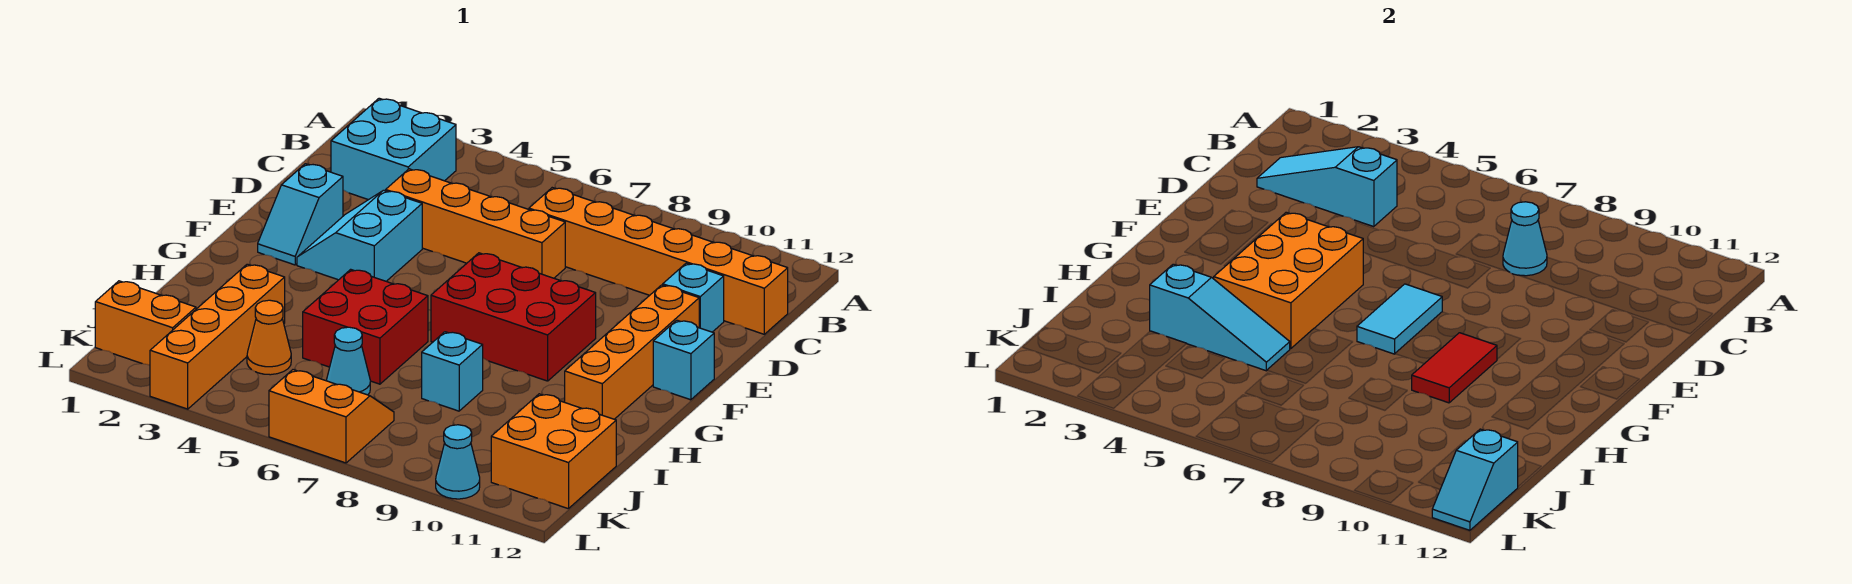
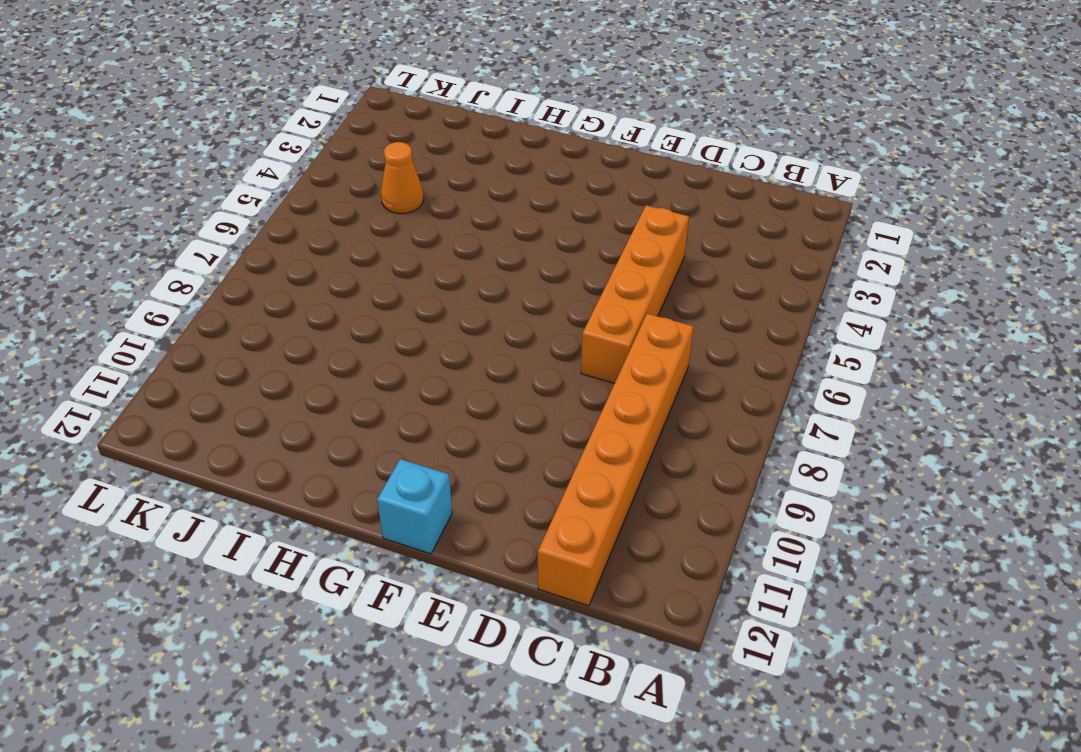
none -> cyan brick B2:C3 level 1
none -> cyan brick D11 level 1
none -> cyan slope E2:F2 level 1 top E

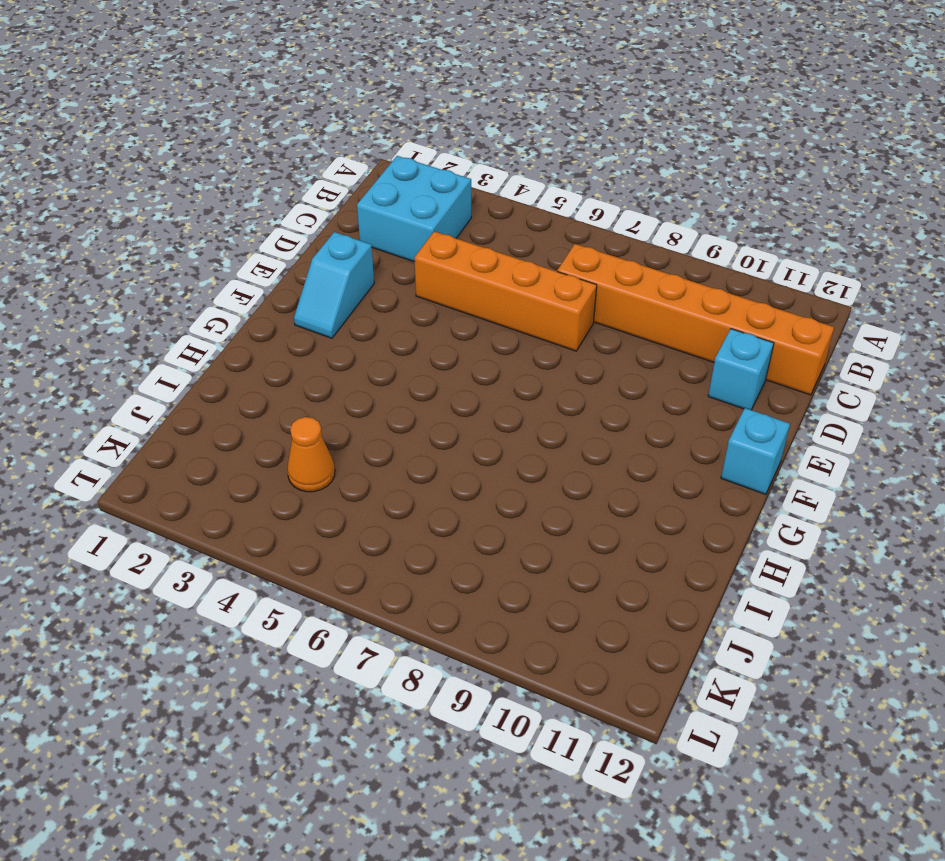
none -> cyan slope E3:F4 level 1 top 4
none -> orange brick E11:H11 level 1
none -> red brick F7:G9 level 1

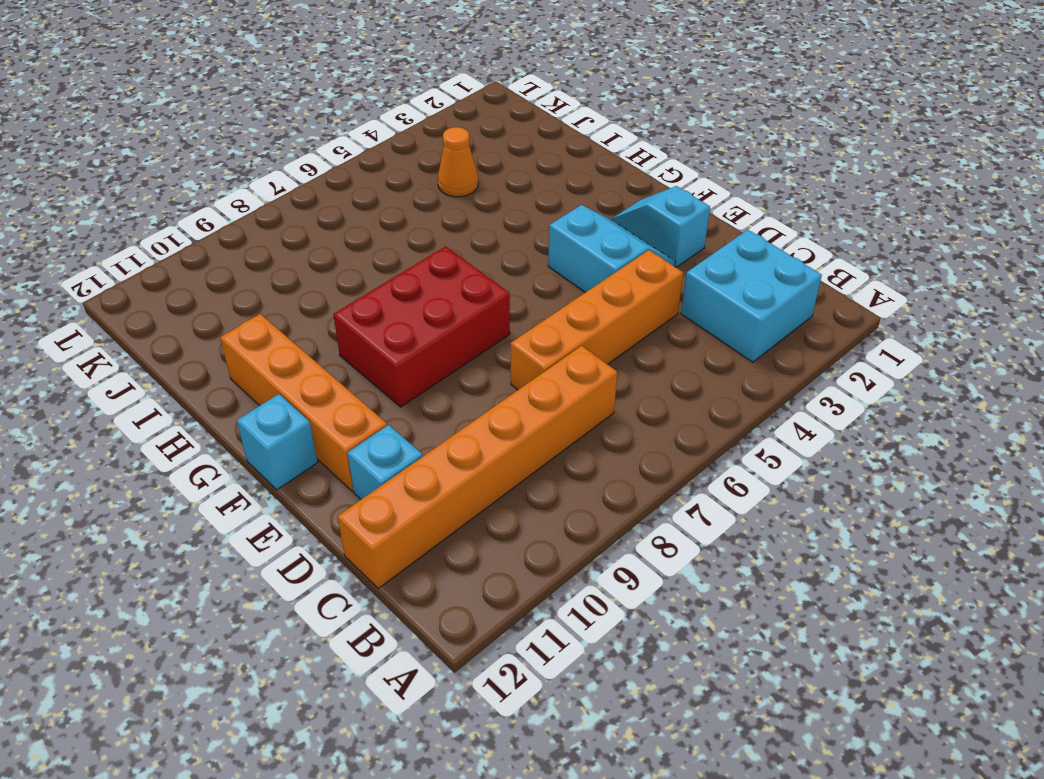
none -> red brick H5:I6 level 1
none -> orange brick I3:L3 level 1
none -> cyan brick I8 level 1

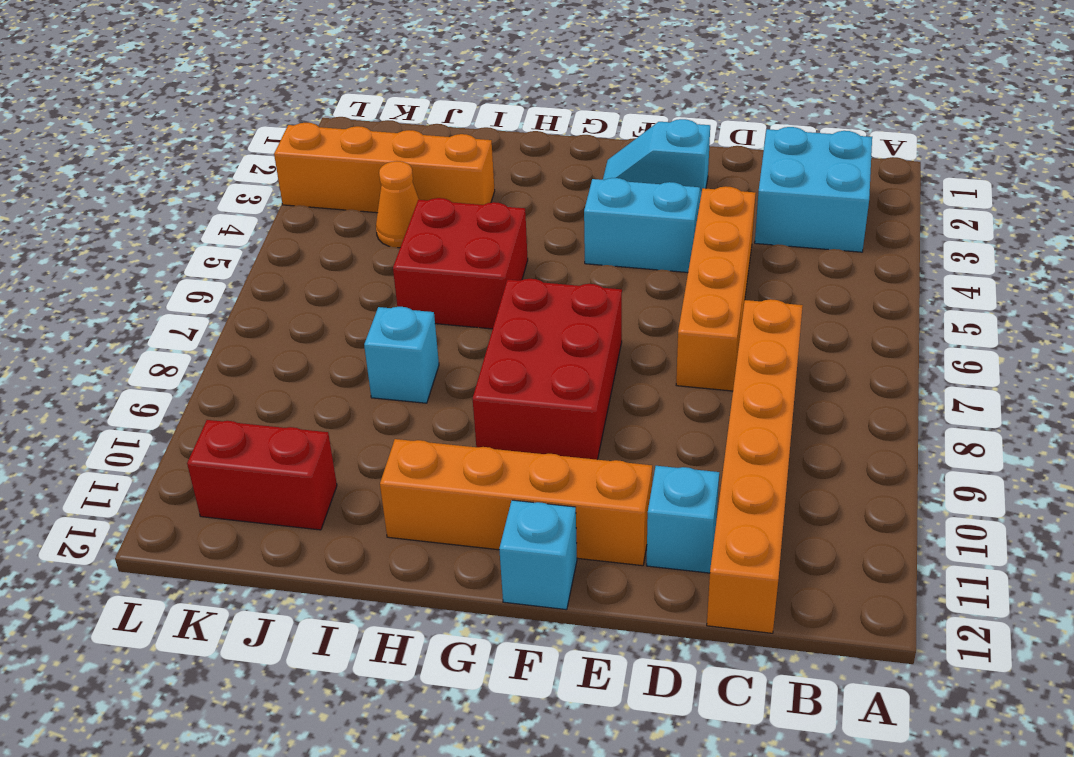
red brick J11:K11 level 1 -> orange brick J11:K12 level 1
none -> cyan cone J6 level 1
none -> orange brick K1:K2 level 1
none -> orange slope K6:L7 level 1 top L

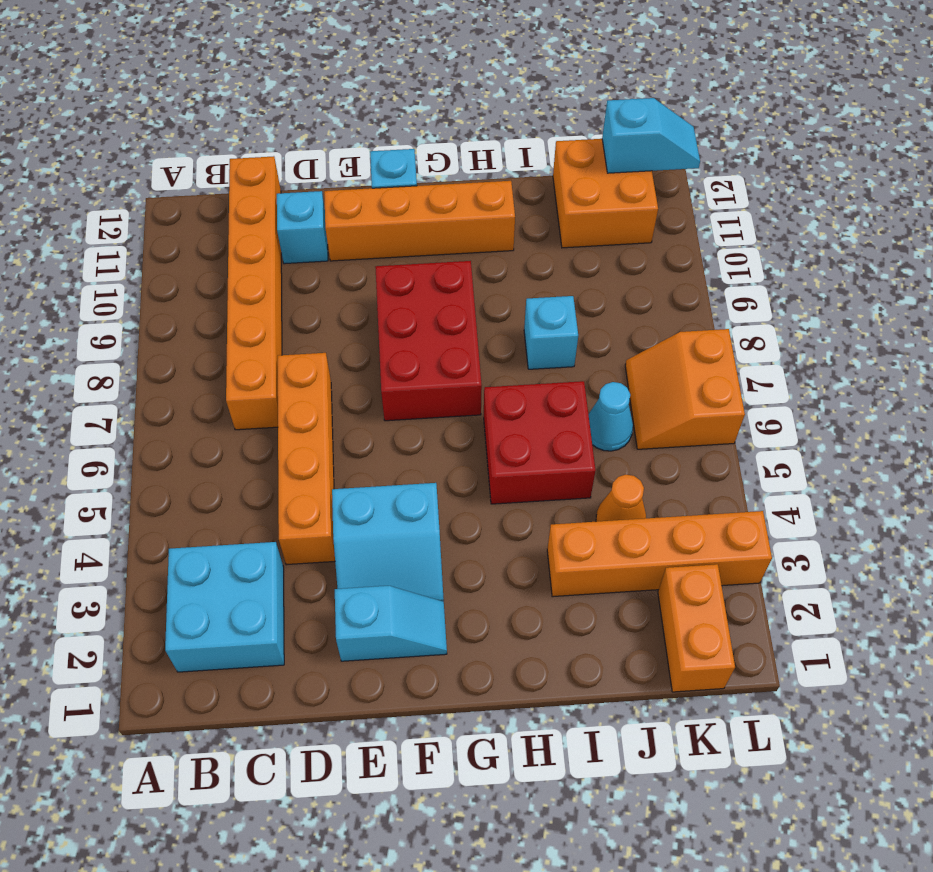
none -> cyan cone L10 level 1
none -> cyan slope C2:C4 level 2 top 4
none -> cyan cone C8 level 2

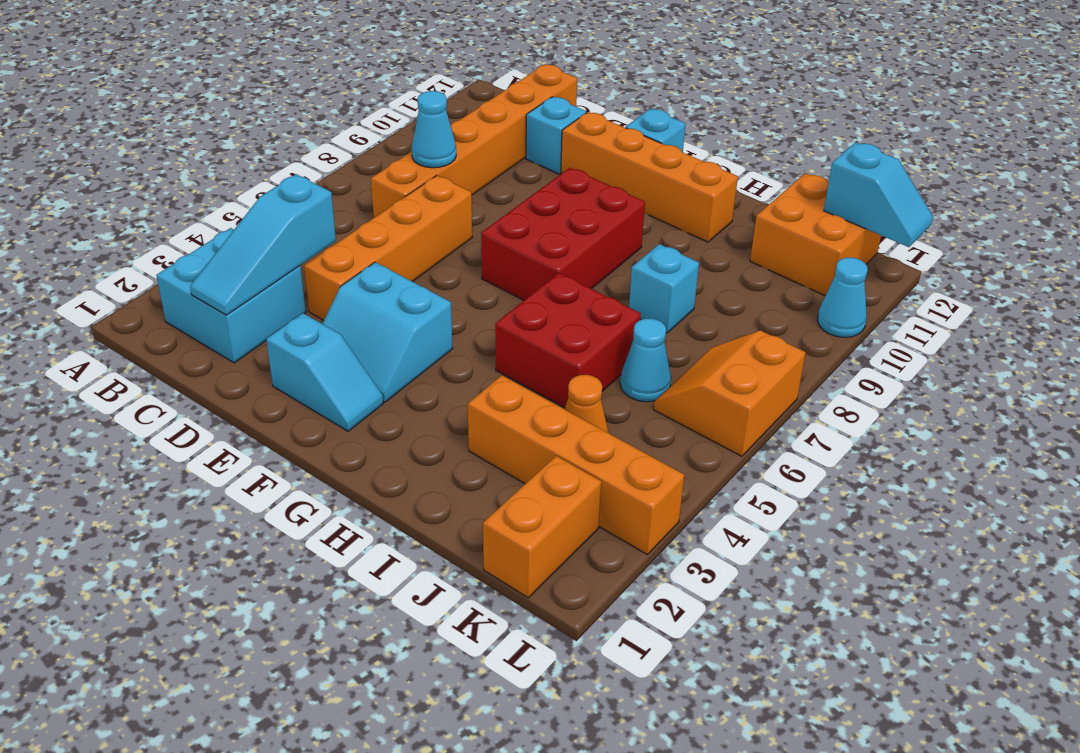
none -> orange brick F4:H5 level 2
none -> cyan tile F7:G7 level 2
none -> red tile G9:H9 level 2

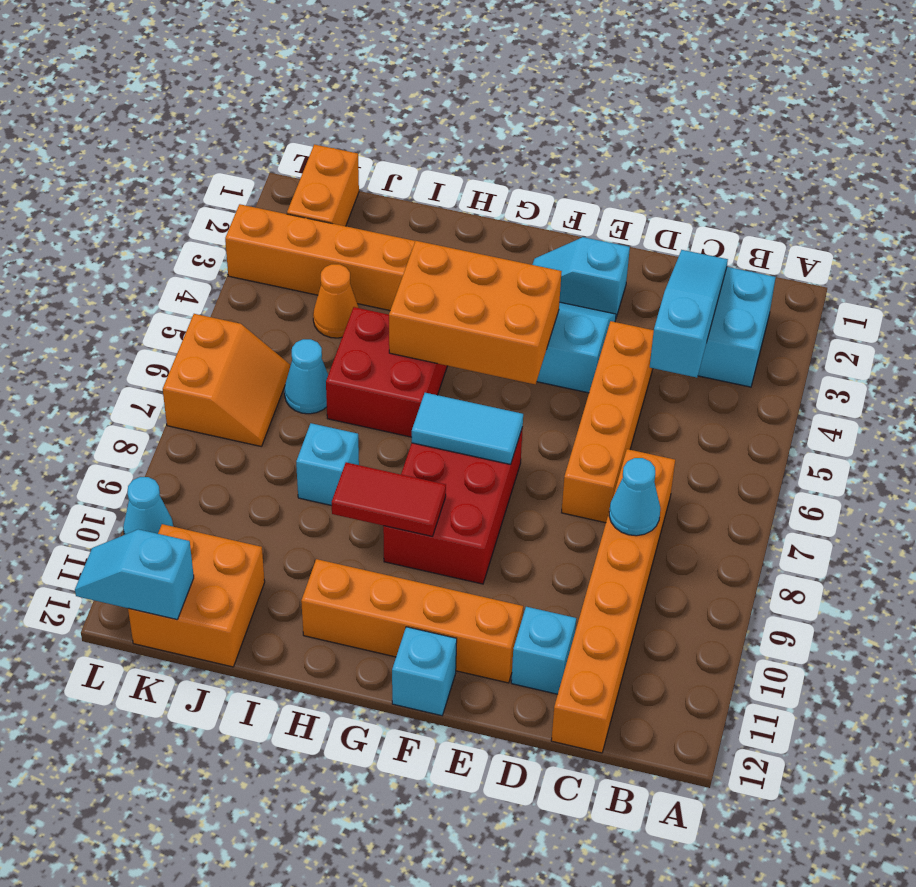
none -> cyan slope I3:I5 level 2 top 3

